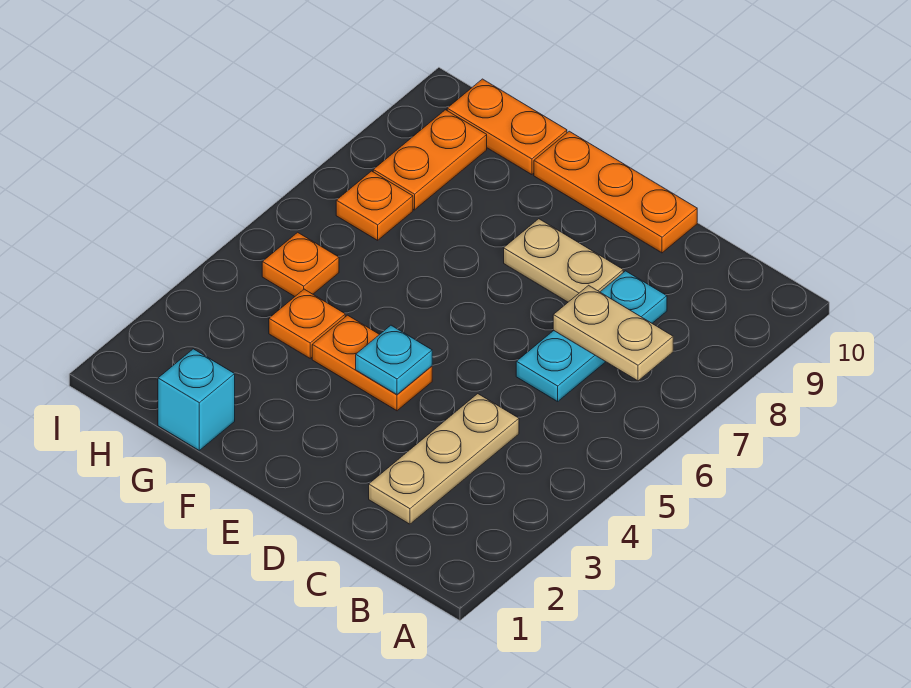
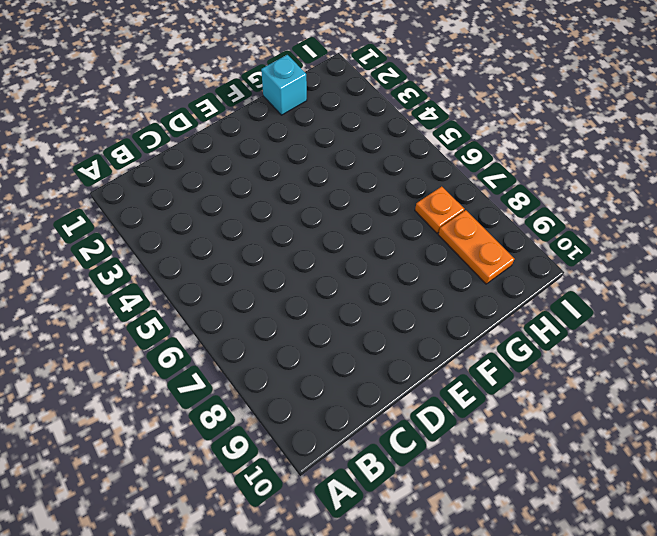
none -> tan plate C2:C4 level 1
none -> cyan plate C6:C8 level 1
none -> tan plate D8:E8 level 1

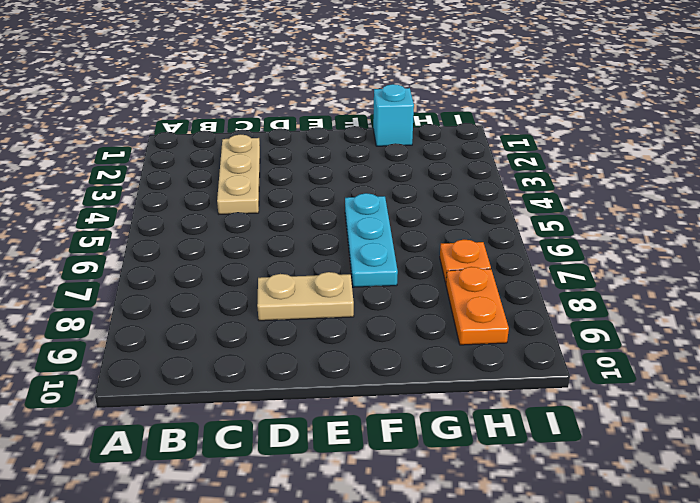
cyan plate F5:F7 level 1 -> cyan plate C6:C8 level 1
none -> orange plate D10:F10 level 1
none -> orange plate E4:F4 level 1
none -> orange plate G4 level 1

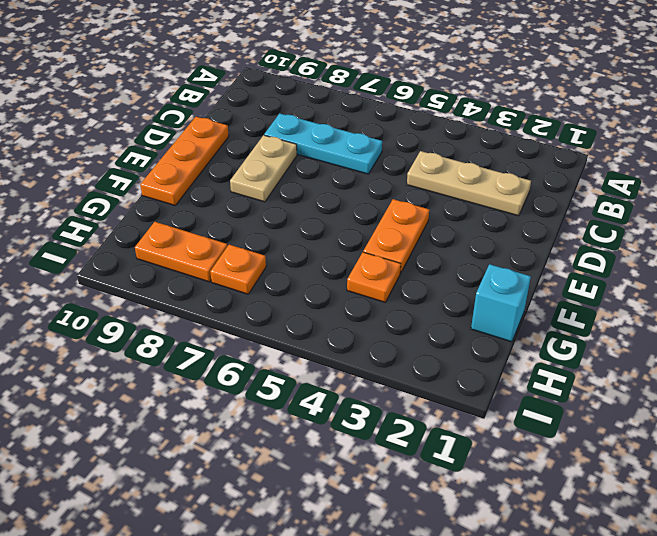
none -> orange plate G10:H10 level 1
none -> orange plate H5 level 1
none -> tan plate B7:C7 level 2

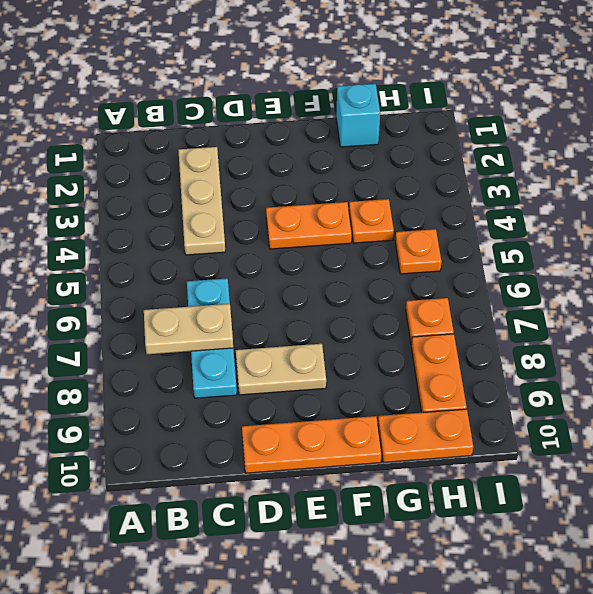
none -> cyan plate E4 level 2

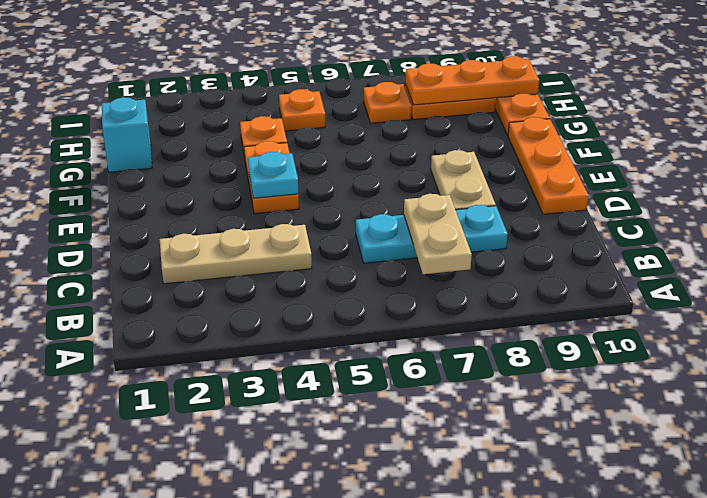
orange plate H8:H10 level 2 -> none

